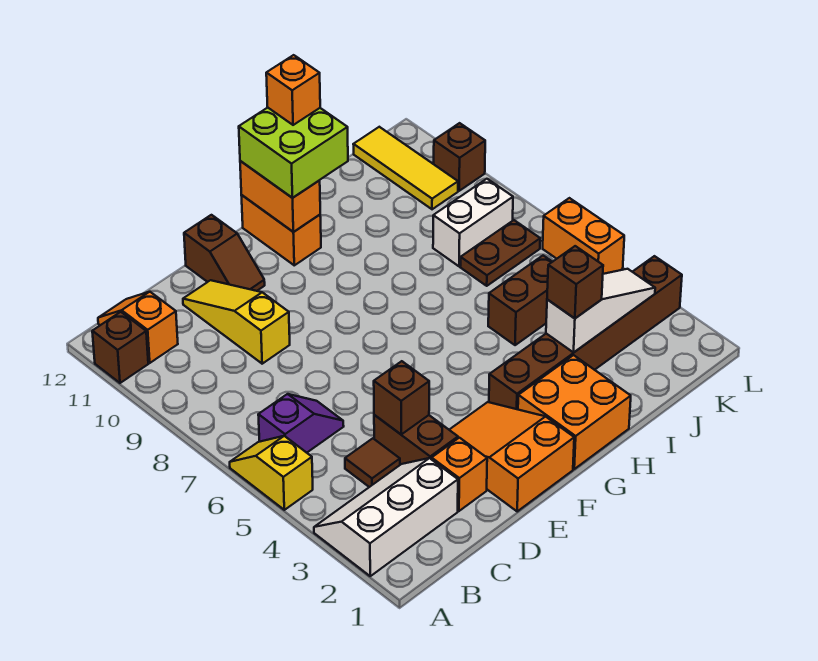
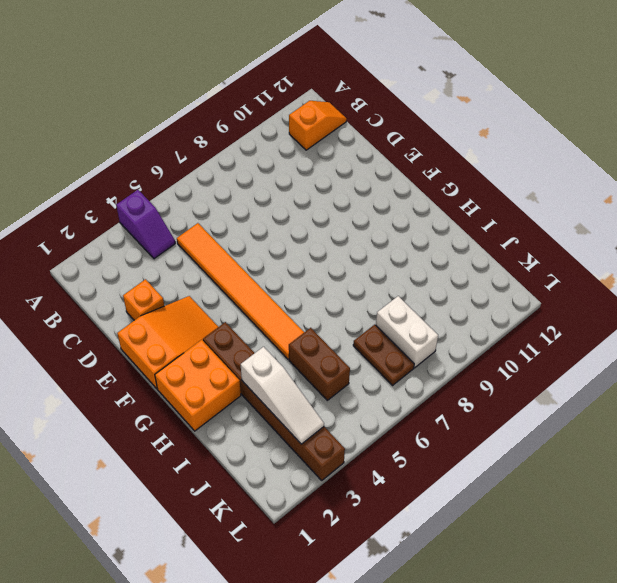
purple slope A4:B4 level 1 top A -> purple slope B6:C6 level 1 top B
orange tile C5:H5 level 1 -> none
none -> white slope A2:C3 level 1 top 2
none -> yellow slope A5:A6 level 1 top 5
none -> brown brick A11 level 1

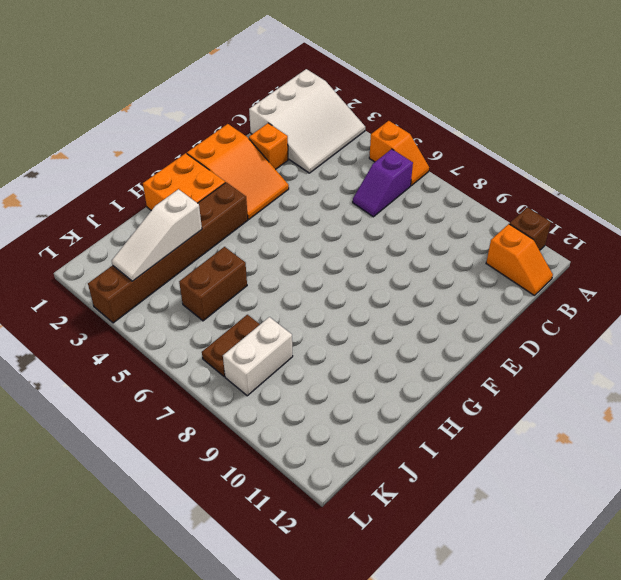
white slope A1:C3 level 1 top 1 -> white slope A2:C3 level 1 top 2
orange slope A5:A6 level 1 top 5 -> yellow slope A5:A6 level 1 top 5
none -> brown tile C4 level 1
none -> brown brick D3:D4 level 1
none -> yellow slope D9:D11 level 1 top 9

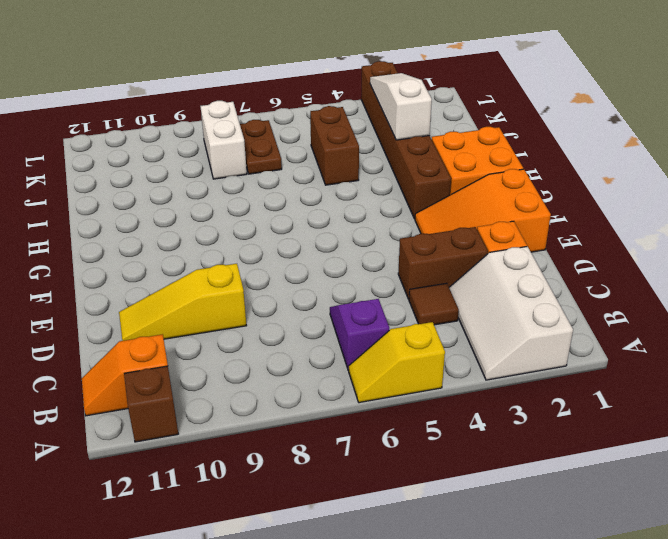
none -> brown slope E11:E12 level 1 top 12
none -> orange brick G11:G12 level 1
none -> yellow tile K10:K12 level 1

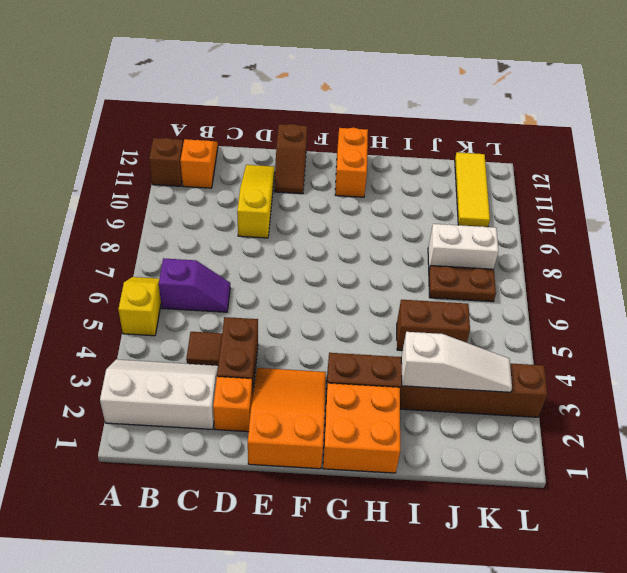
none -> orange brick L5:L6 level 1
none -> brown brick L10 level 1
none -> brown brick D4 level 2

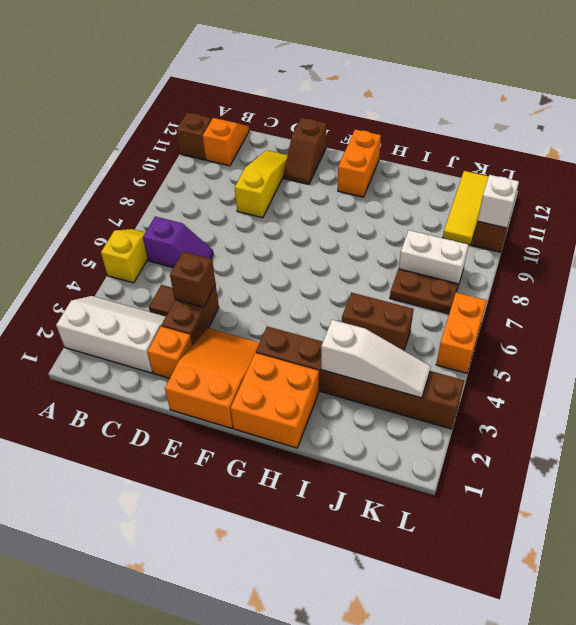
white brick L10 level 2 -> none
none -> orange brick G11:G12 level 2
none -> lime brick G11:H12 level 3
none -> brown brick I3 level 3

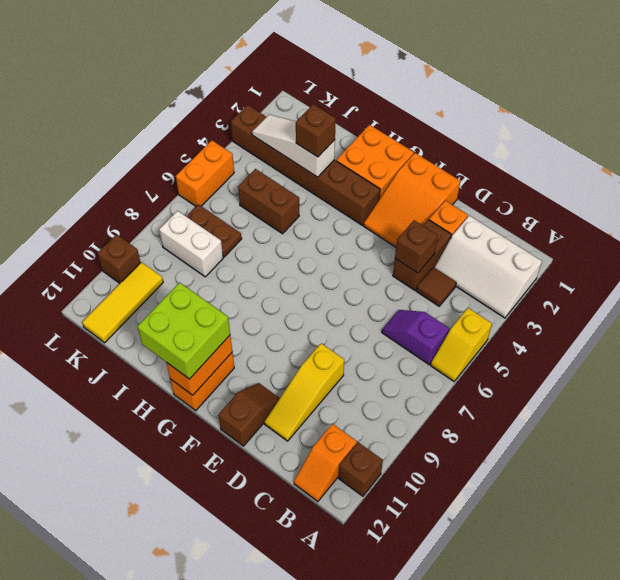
none -> orange brick H12 level 4

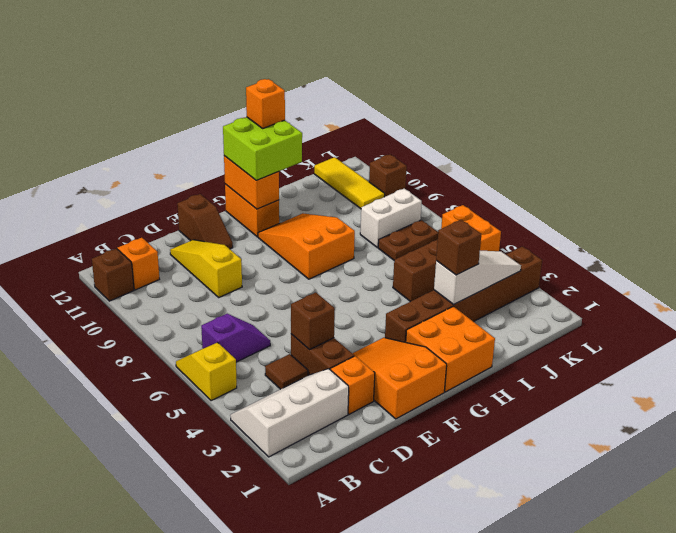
orange slope G8:H10 level 1 top 8 -> none

